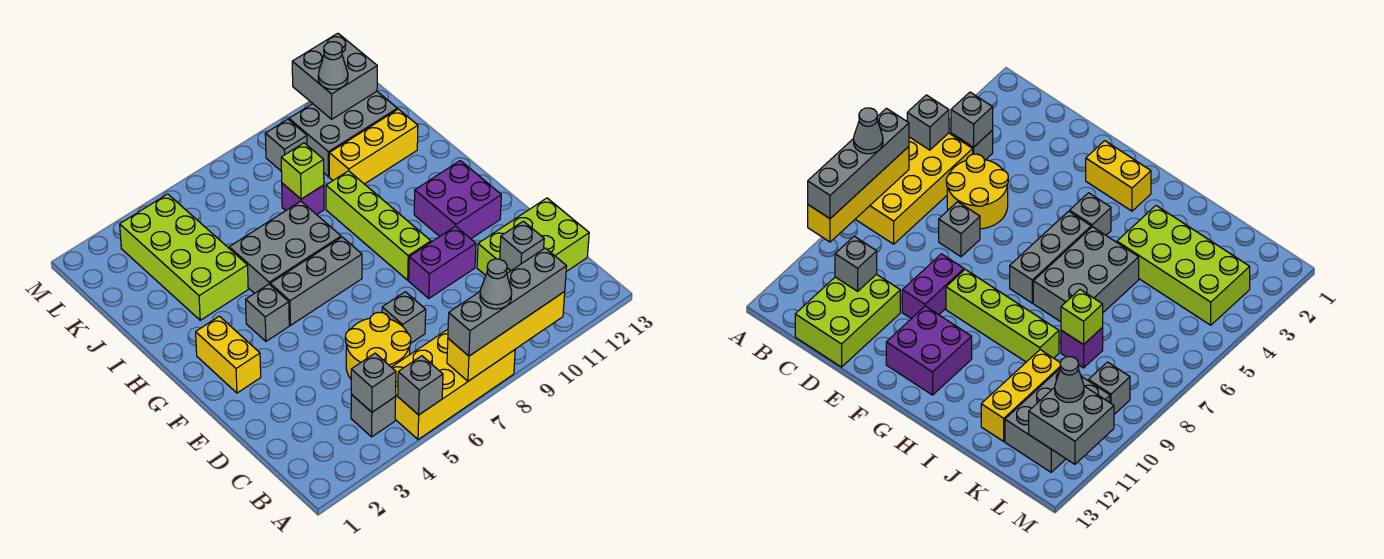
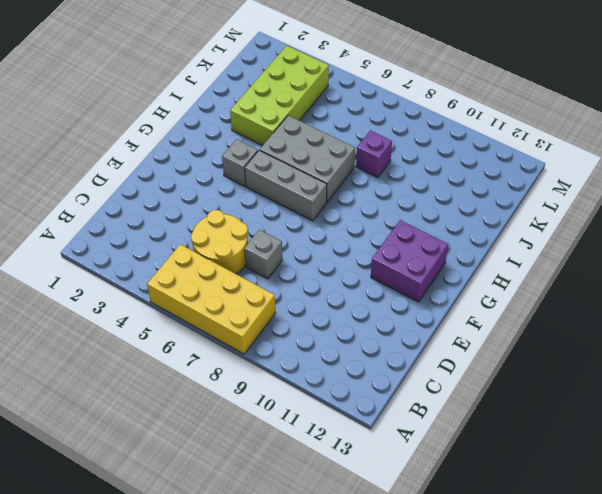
none -> grey brick B4 level 1
none -> lime brick C11:D13 level 1
none -> purple brick E9:E10 level 1

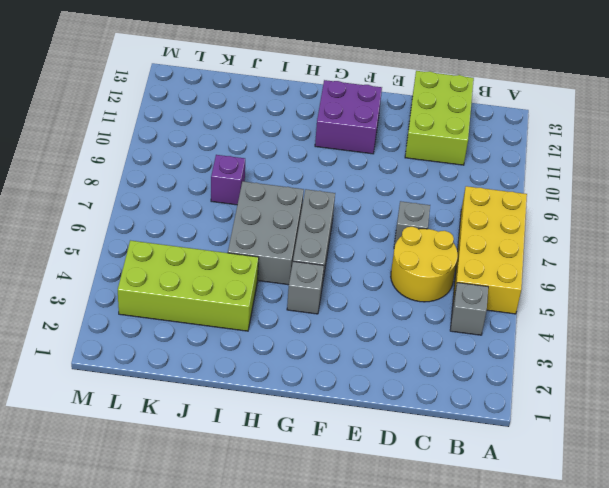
none -> purple brick E9:E10 level 1
none -> yellow brick F2:G2 level 1
none -> lime brick F9:I9 level 1

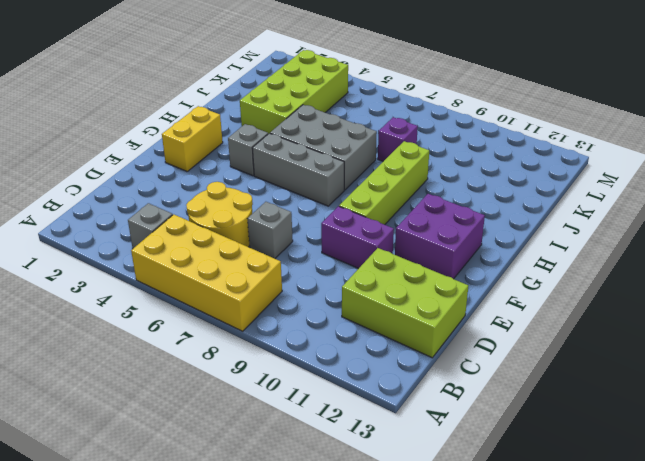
none -> yellow brick J10:J12 level 1
none -> grey brick K10:L12 level 1
none -> grey brick L9 level 1

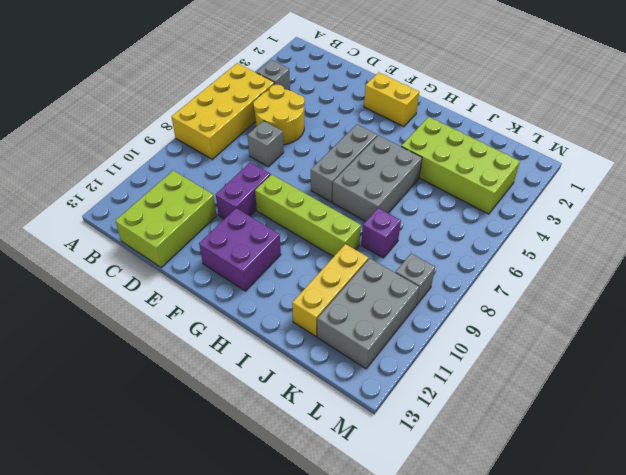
none -> grey brick G4 level 1
none -> grey brick A5 level 2
none -> yellow brick A7:A10 level 2

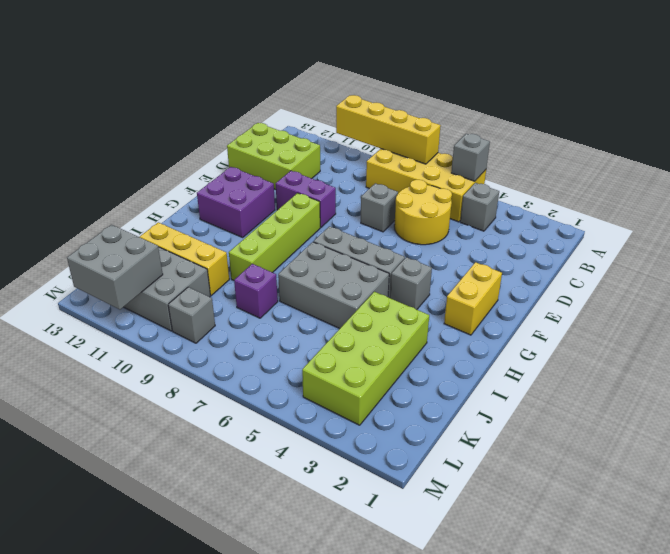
none -> grey brick B4 level 2
none -> grey brick C11 level 2
none -> lime brick J8 level 2

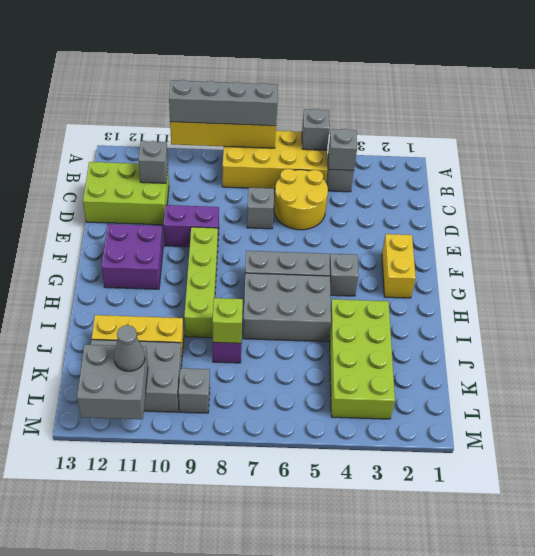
none -> grey cone A8 level 4

